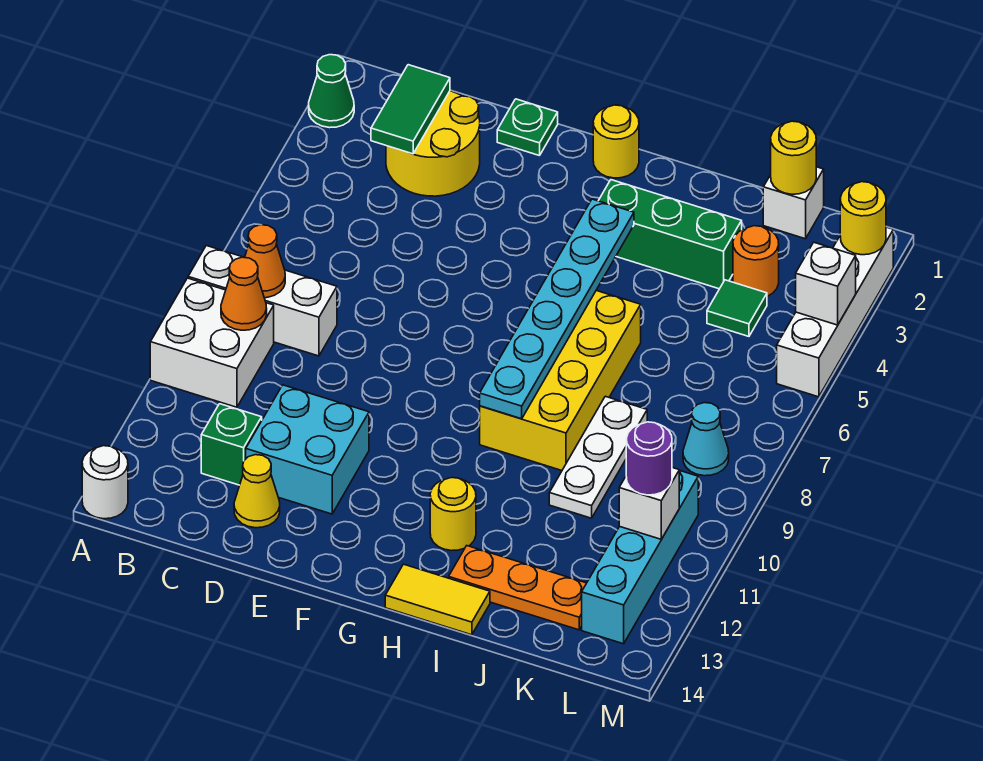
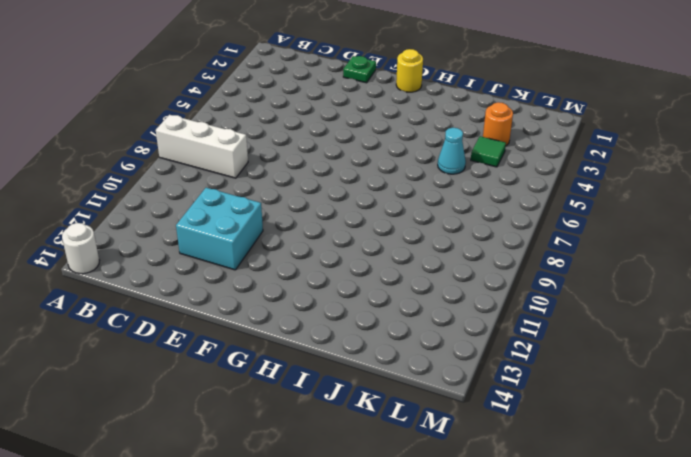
cyan cone J5 level 1 -> cyan cone L8 level 1
none -> green cone A2 level 1
none -> white brick A9:B10 level 1
none -> yellow round brick C2:D3 level 1
none -> green brick C12 level 1

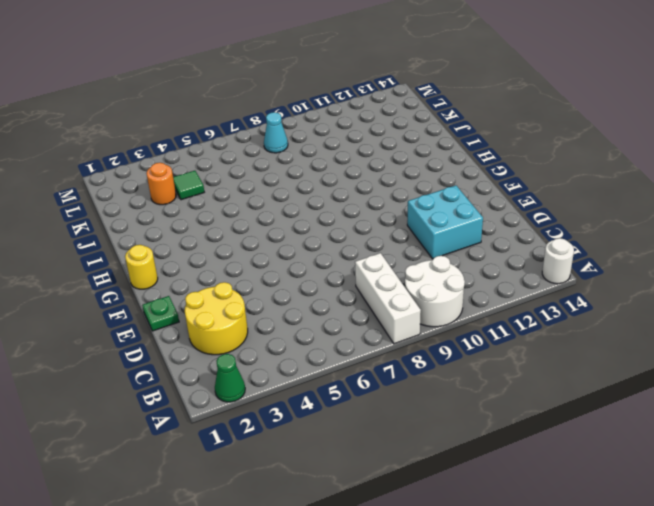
white round brick A9:B10 level 1 -> white brick A9:B10 level 1
none -> green brick C12 level 1
none -> yellow cone D13 level 1
none -> green brick H3:J3 level 1
none -> yellow brick H6:I9 level 1

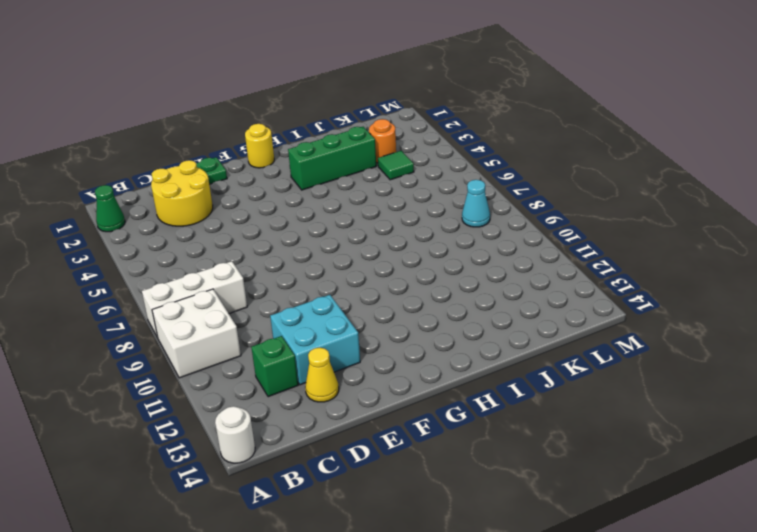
none -> yellow brick H6:I9 level 1
none -> yellow round brick H12 level 1
none -> yellow tile H14:I14 level 1
none -> orange plate I13:K13 level 1

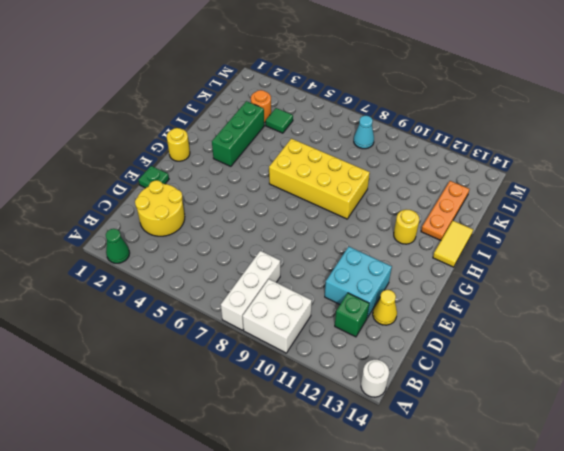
none -> white plate J8:J10 level 1
none -> white brick K1 level 1
none -> cyan brick L10:L13 level 1
none -> white brick M2:M5 level 1

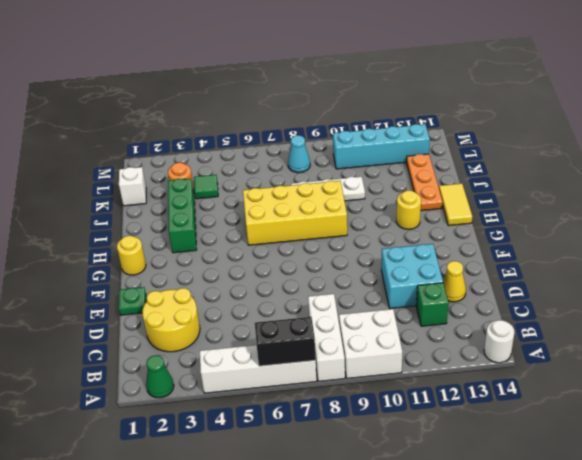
white brick A4:A7 level 1 -> white brick M2:M5 level 1
black brick A6:A7 level 2 -> none
none -> orange cone B8 level 2
none -> orange cone B9 level 2
none -> green tile C2:C3 level 2
none -> cyan plate H4:H9 level 2

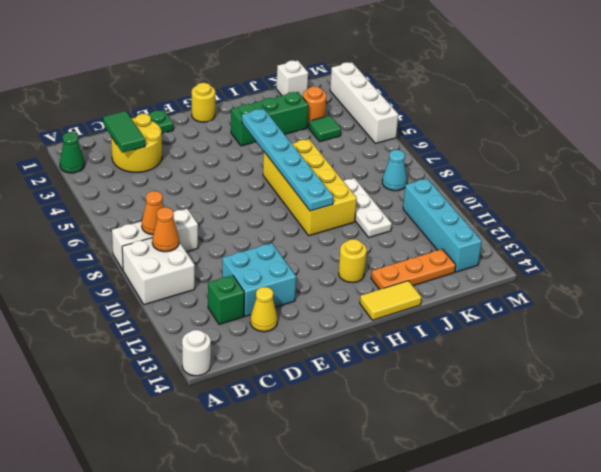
none -> yellow round brick K1 level 2
none -> white brick L11 level 2
none -> yellow round brick M2 level 2
none -> white brick M4 level 2

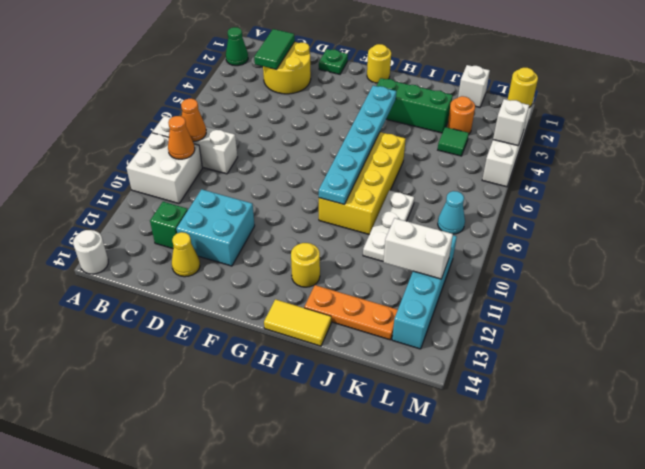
white brick K11:L11 level 2 -> white brick L11 level 2
none -> yellow round brick K1 level 2
none -> purple round brick L11 level 3

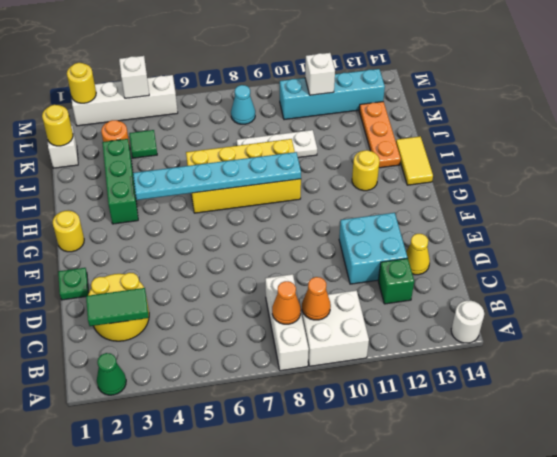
none -> purple round brick L11 level 3

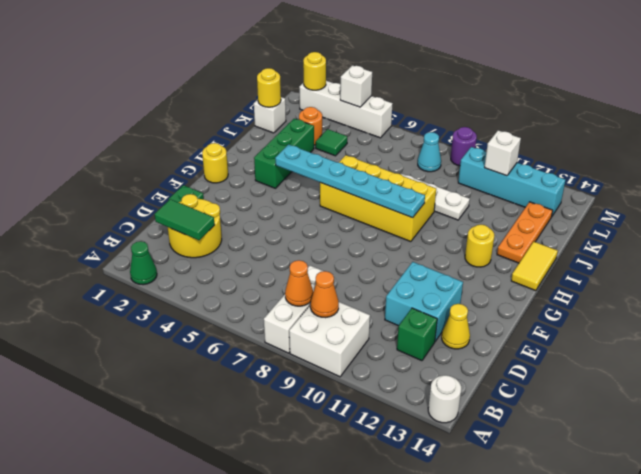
purple round brick M9 level 1 -> purple round brick L11 level 3

